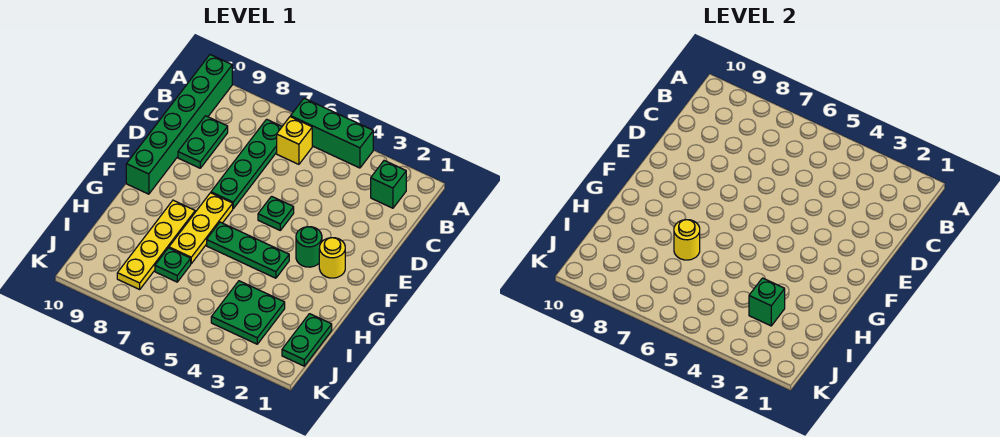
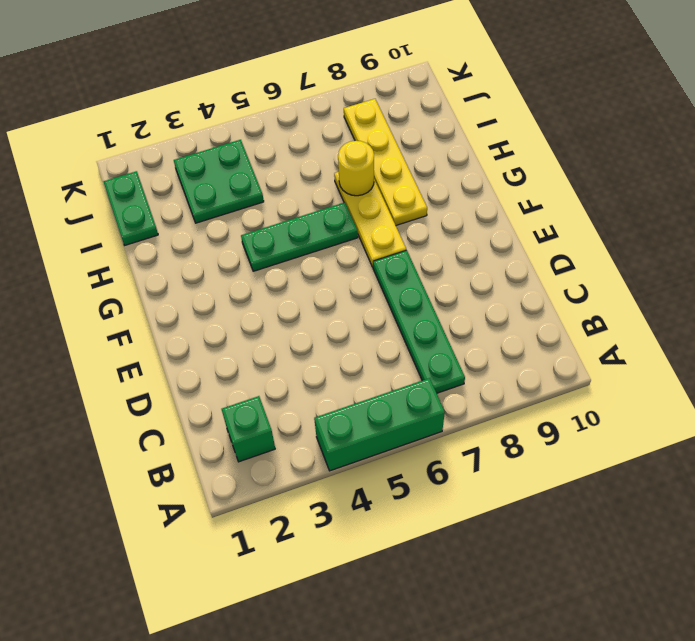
none -> green brick A10:F10 level 1
none -> yellow brick B6 level 1
none -> green plate C9:D9 level 1

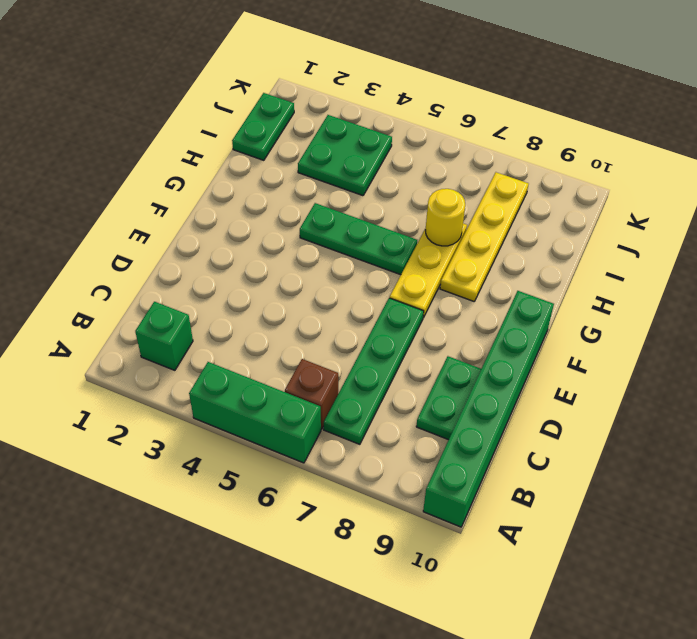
brown brick B6 level 1 -> yellow brick B6 level 1
none -> green plate E5 level 1
none -> yellow round brick F2 level 1
none -> green round brick F3 level 1

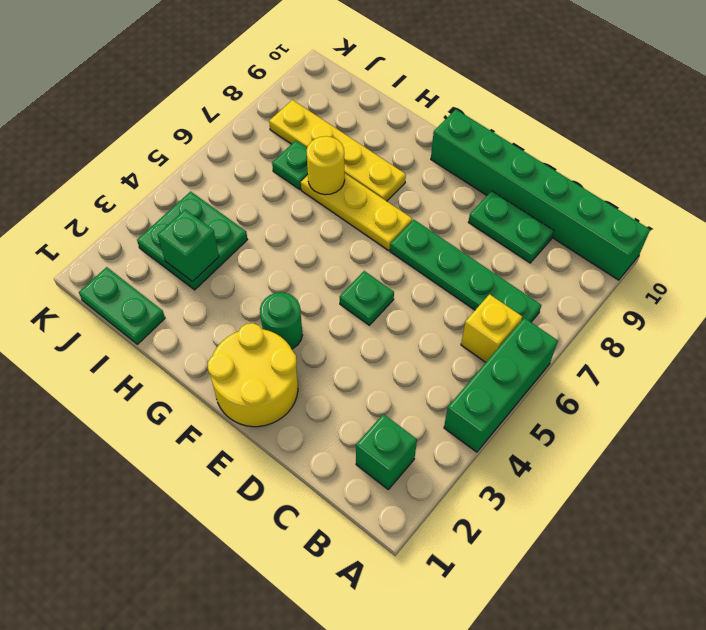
yellow round brick E1:F2 level 1 -> yellow round brick F2 level 1
none -> green plate G4:G6 level 1

